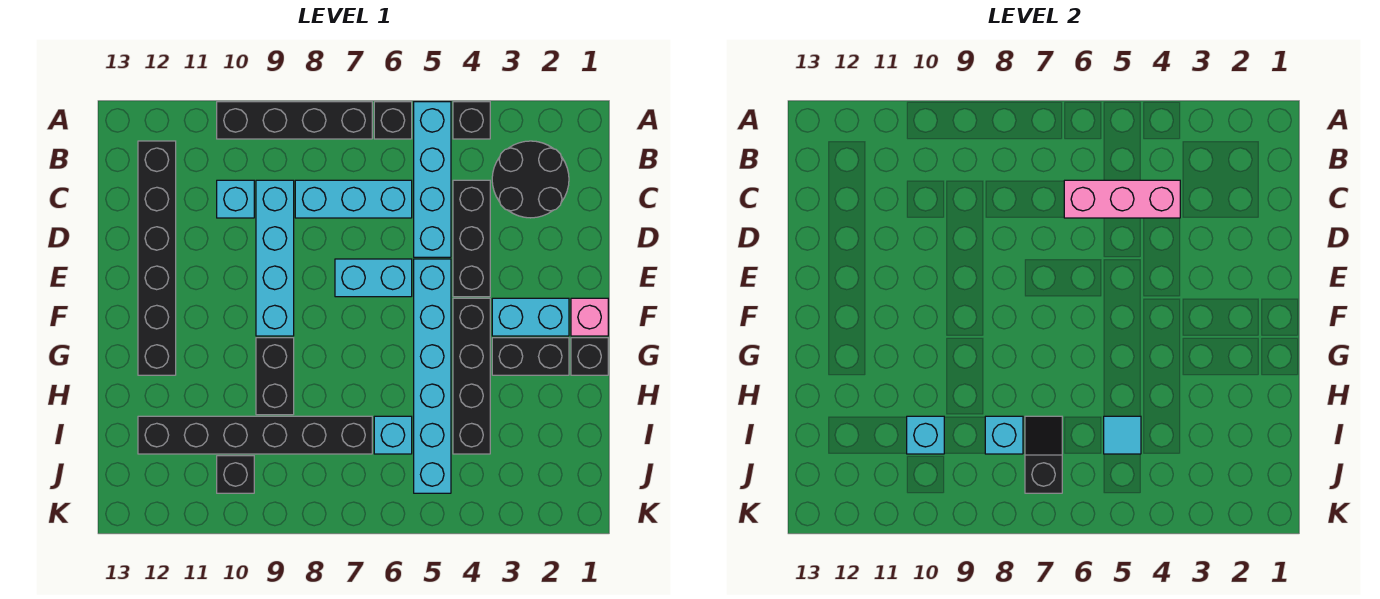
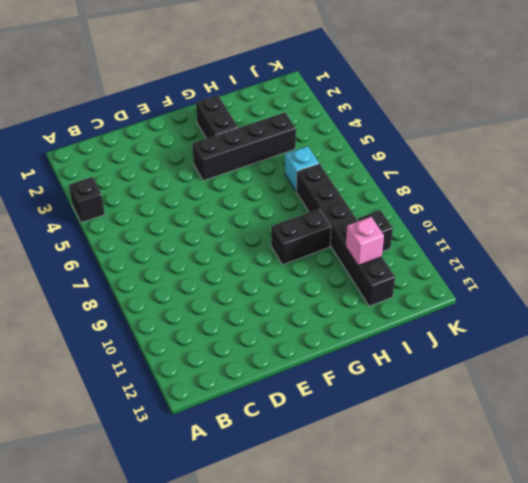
pink brick I11 level 2 -> pink brick F1 level 1
none -> cyan brick A5:D5 level 1
none -> black brick A6 level 1
none -> black brick A7:A10 level 1

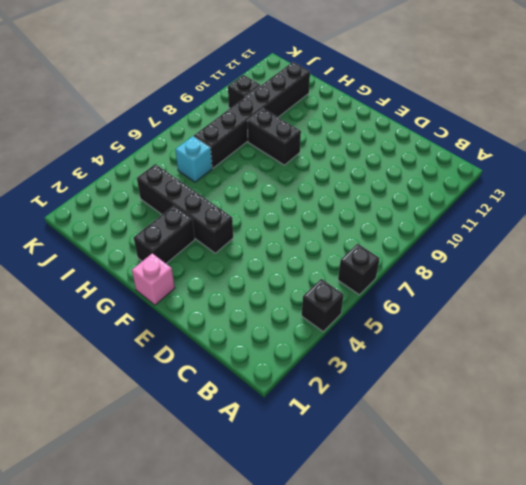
none -> cyan brick A5:D5 level 1
none -> black brick A7:A10 level 1
none -> black round brick B2:C3 level 1

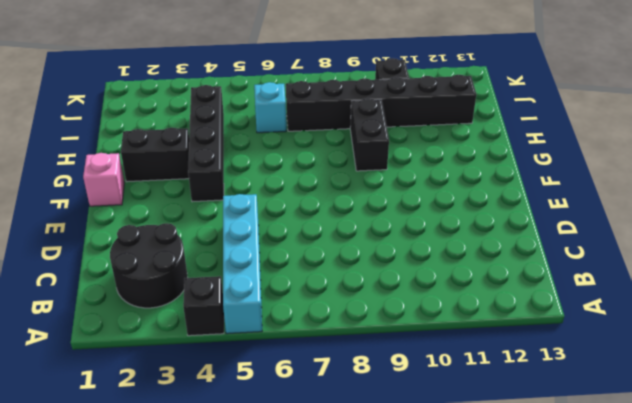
none -> black brick A6 level 1
none -> black brick A7:A10 level 1
none -> black brick B12:G12 level 1

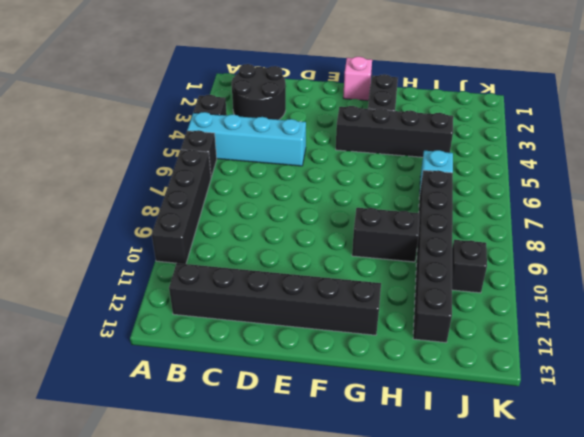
none -> black brick C4:E4 level 1
none -> cyan brick C6:C8 level 1
none -> cyan brick C9:F9 level 1

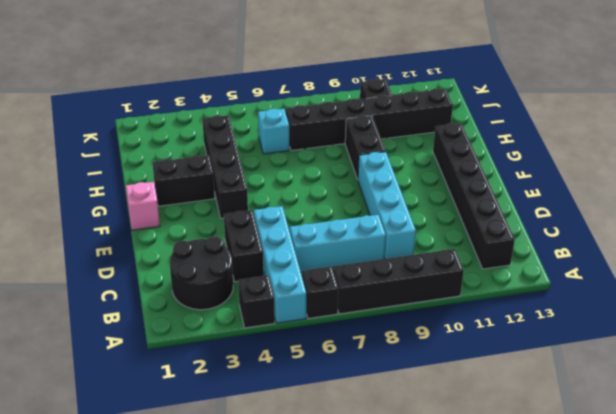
black brick C4:D4 level 1 -> black brick C4:E4 level 1
none -> cyan brick C10 level 1
none -> cyan brick E5:J5 level 1
none -> cyan brick E6:E7 level 1

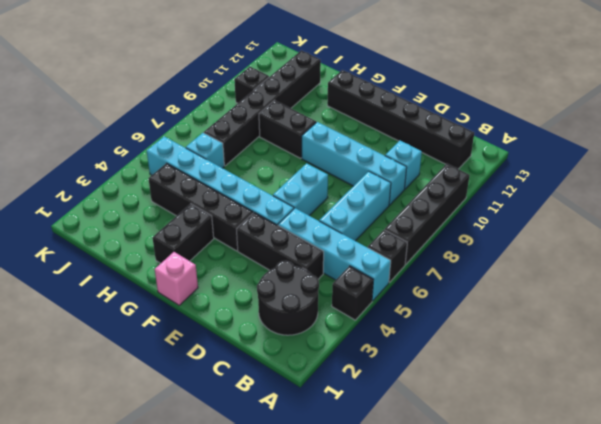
none -> cyan brick F2:F3 level 1
none -> black brick G1 level 1
none -> pink brick C4:C6 level 2

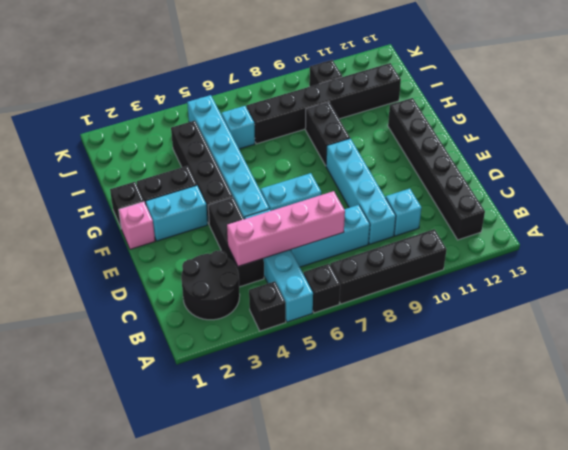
pink brick C4:C7 level 2 -> pink brick C4:C6 level 2
none -> cyan tile I5 level 2
none -> black slope I7:J7 level 2 top J
none -> cyan brick I8 level 2

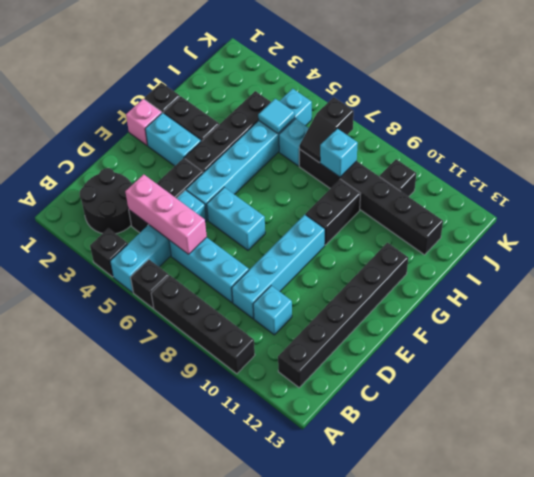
none -> cyan brick I10 level 2

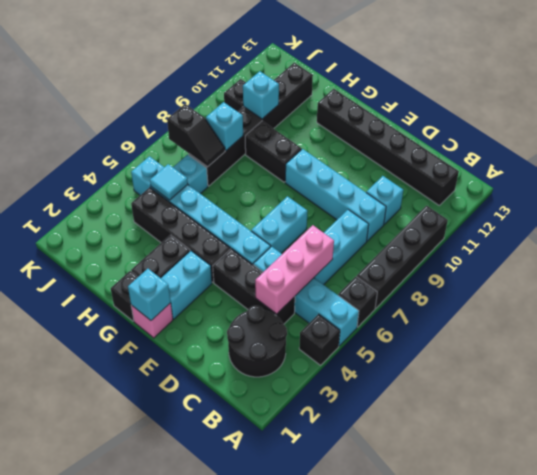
cyan brick F1 level 2 -> none

